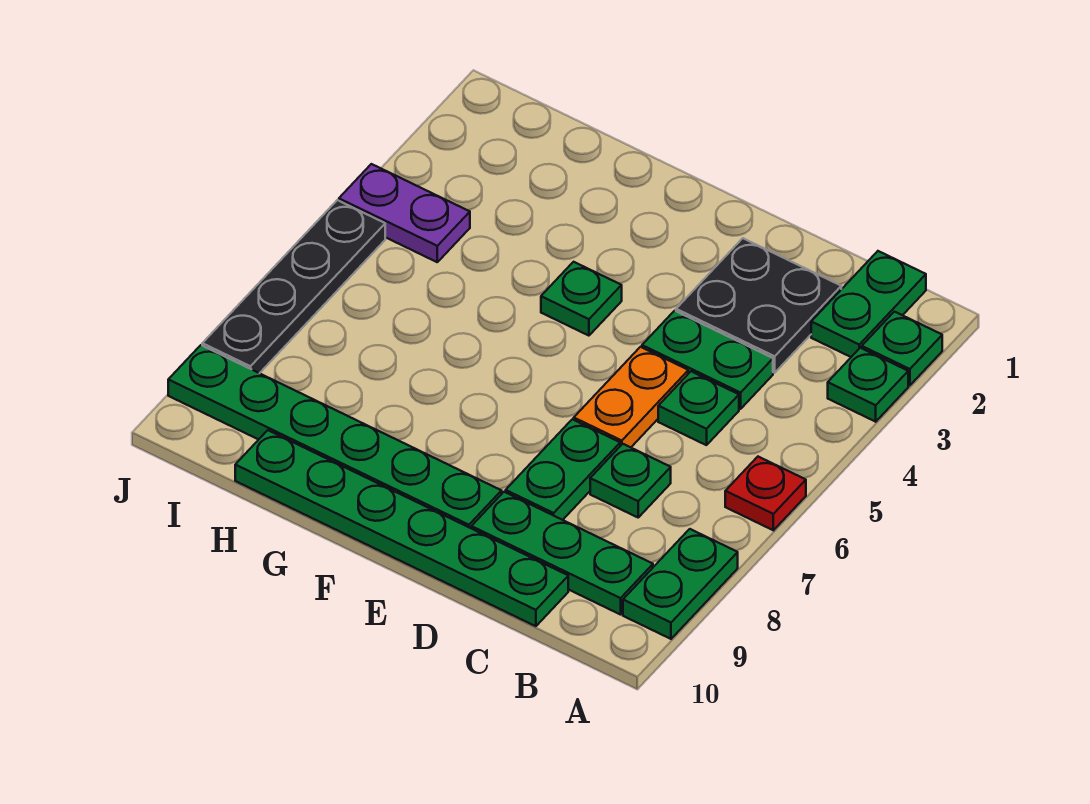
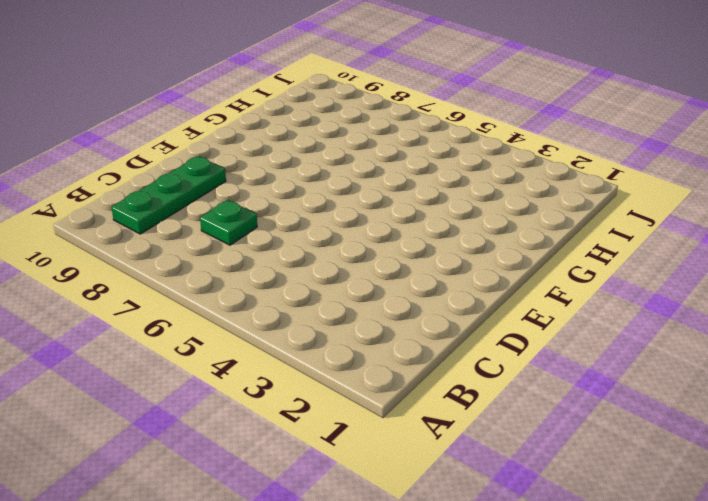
none -> green plate A2 level 1
none -> green plate A3 level 1
none -> red plate A6 level 1

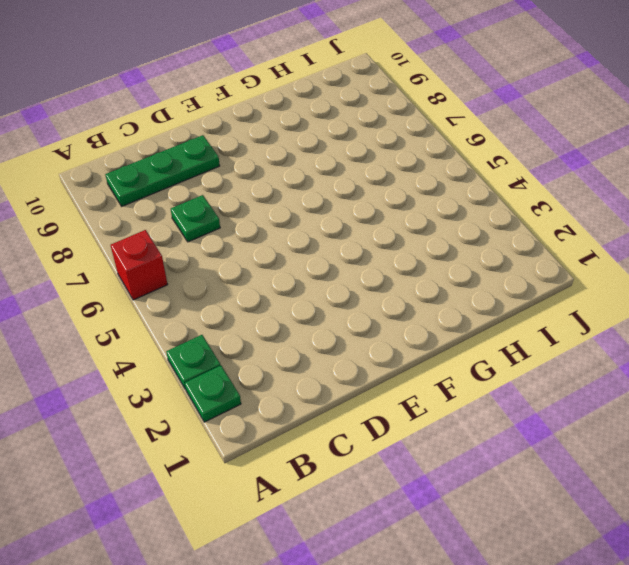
red brick A6 level 1 -> red plate A6 level 1
none -> green plate A8:A9 level 1
none -> green plate B1:B2 level 1
none -> black plate C2:D3 level 1

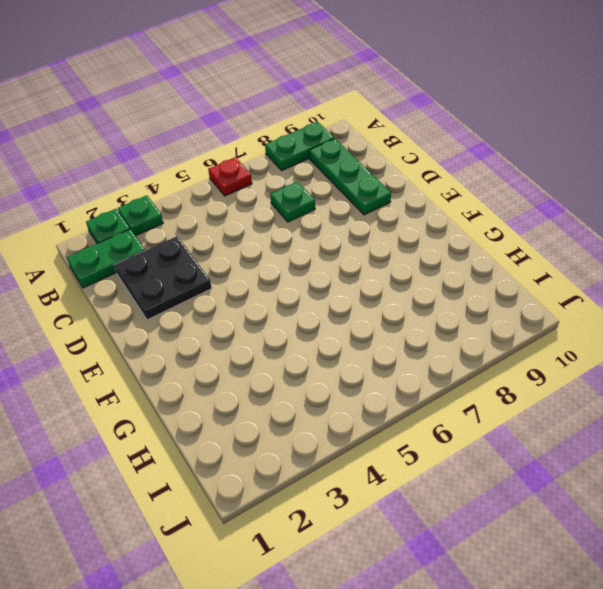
none -> green plate C4:D4 level 1
none -> green plate C5 level 1
none -> green plate C10:H10 level 1

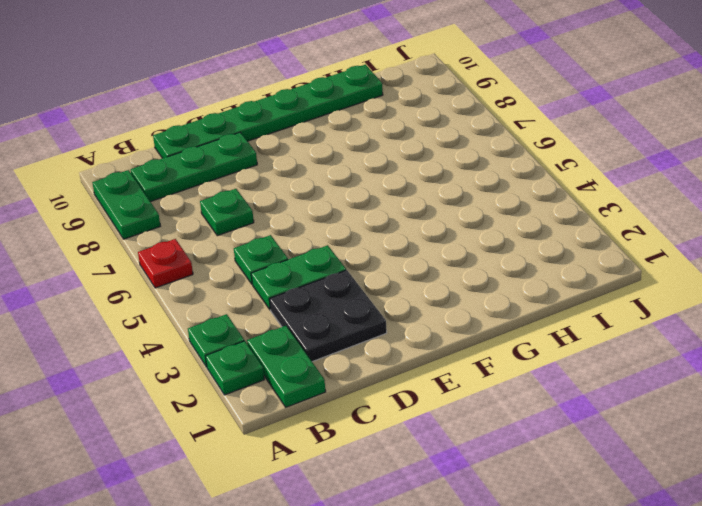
none -> orange plate D5:D6 level 1
none -> green plate D7:D8 level 1
none -> green plate E9:J9 level 1

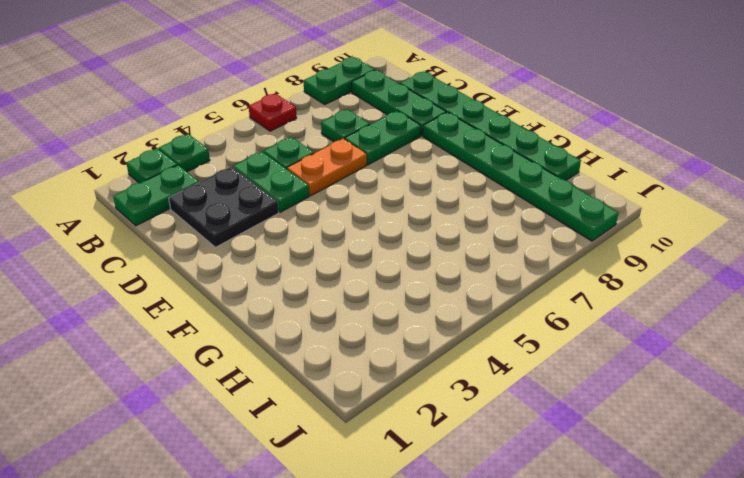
none -> green plate F4 level 1
none -> purple plate I4:J4 level 1
none -> black plate J5:J8 level 1

